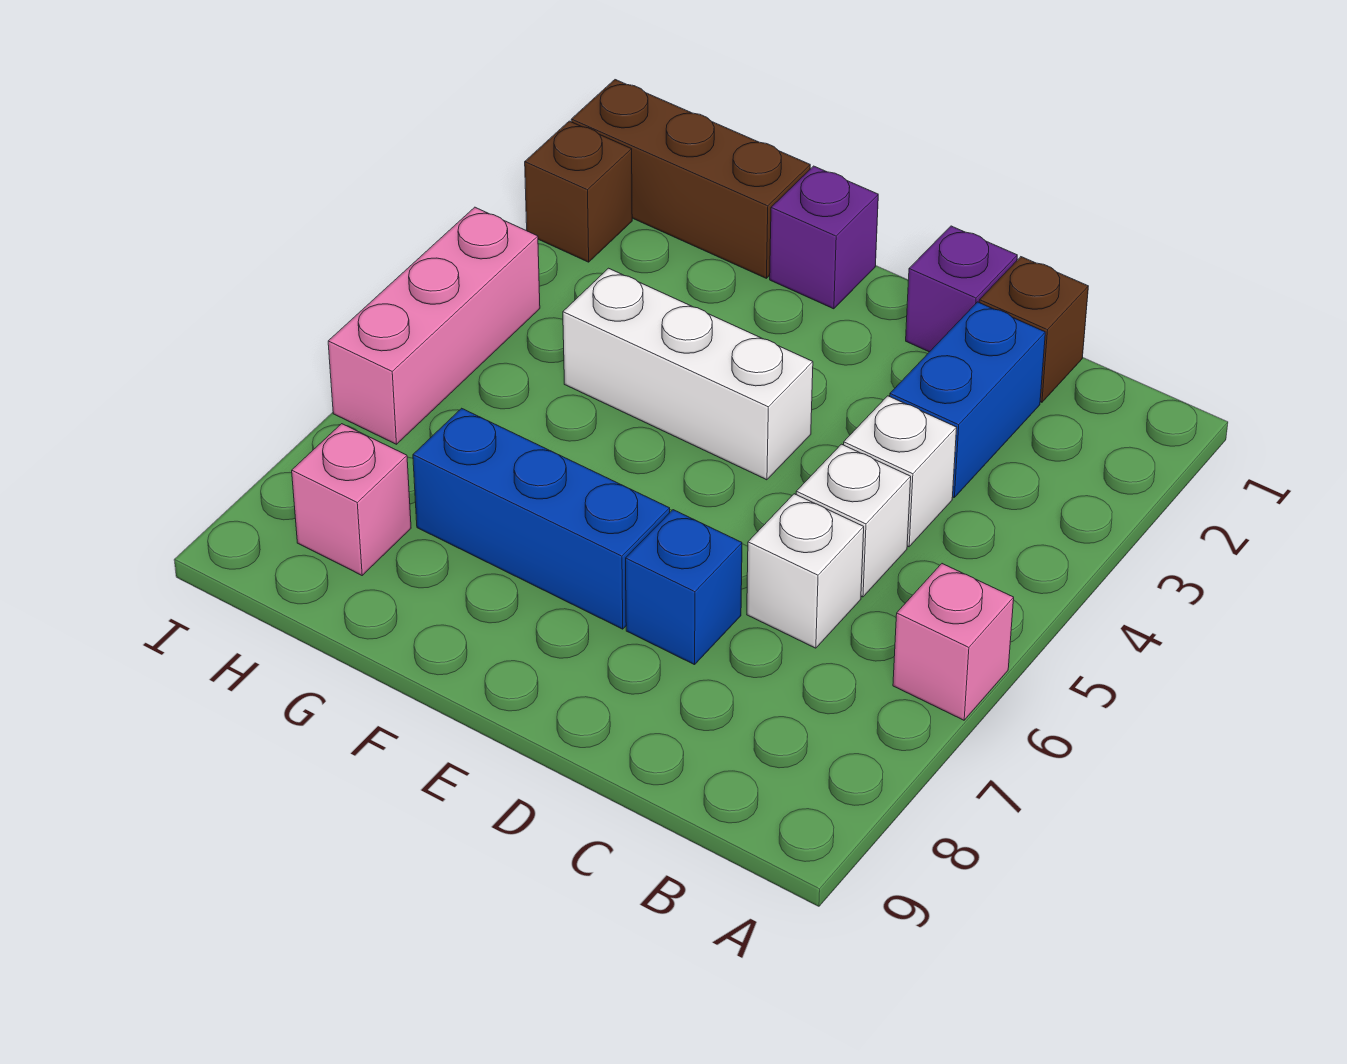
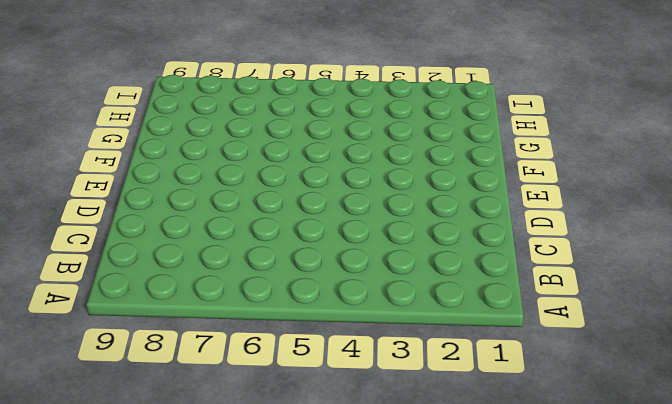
none -> pink brick A6 level 1
none -> brown brick C1 level 1
none -> blue brick C2:C3 level 1

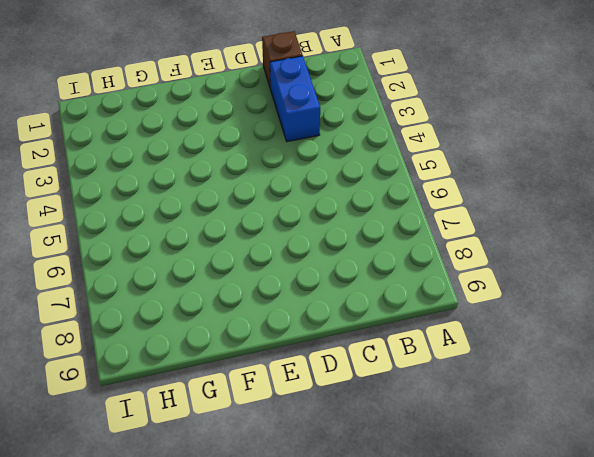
none -> pink brick A6 level 1
none -> white brick C4 level 1
none -> white brick C5 level 1

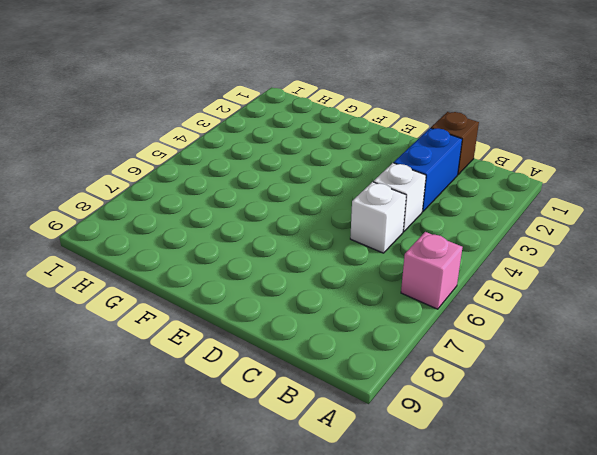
none -> white brick C6 level 1
none -> purple brick D1 level 1
none -> blue brick D7 level 1

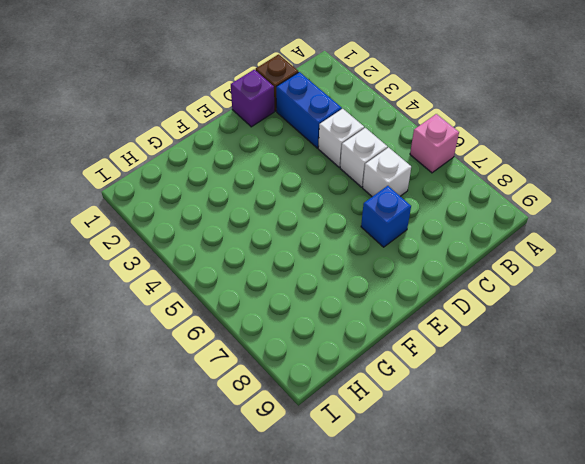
none -> white brick E4:G4 level 1
none -> blue brick E7:G7 level 1
none -> purple brick F1 level 1

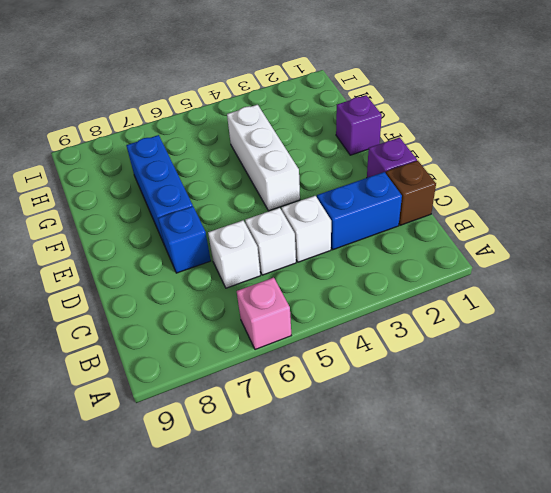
none -> brown brick G1:I1 level 1
none -> pink brick H8 level 1
none -> brown brick I2 level 1

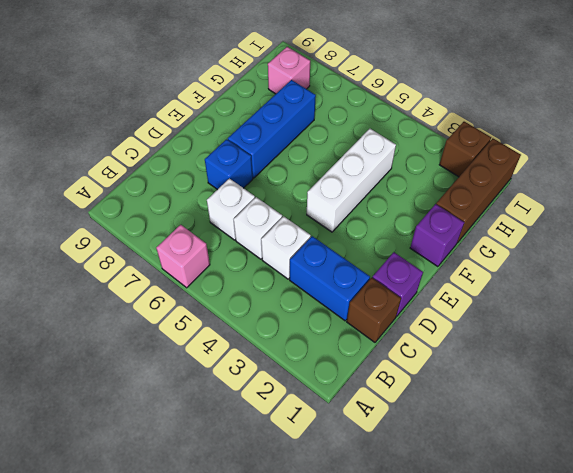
none -> pink brick I4:I6 level 1

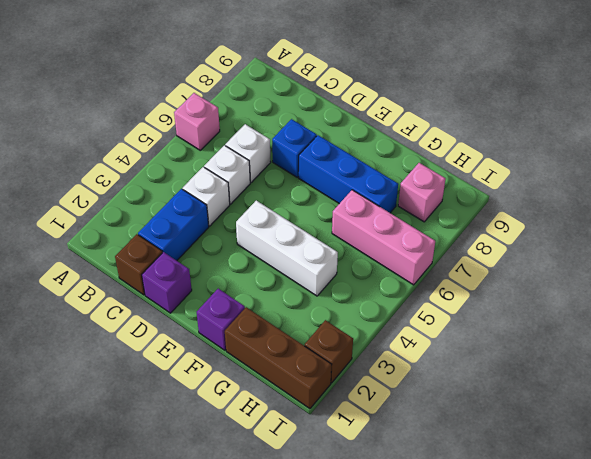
pink brick G6:I6 level 1 -> pink brick I4:I6 level 1

